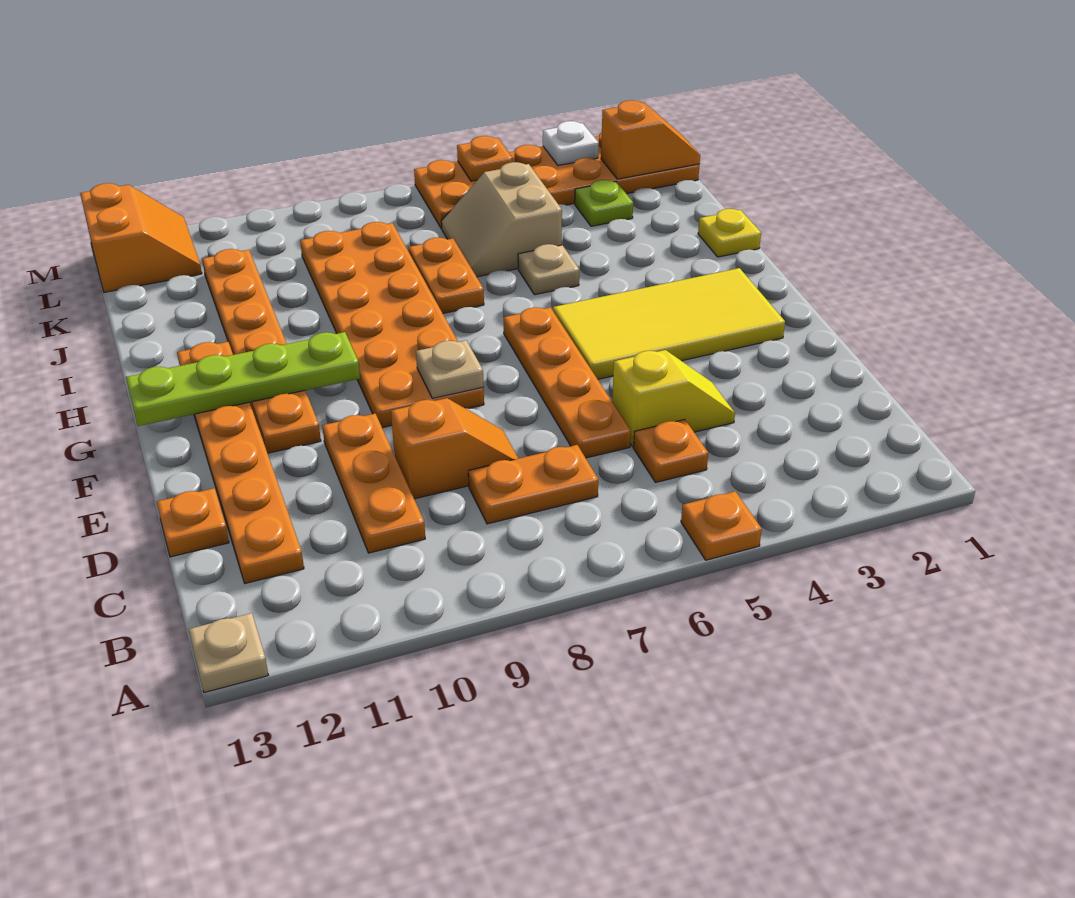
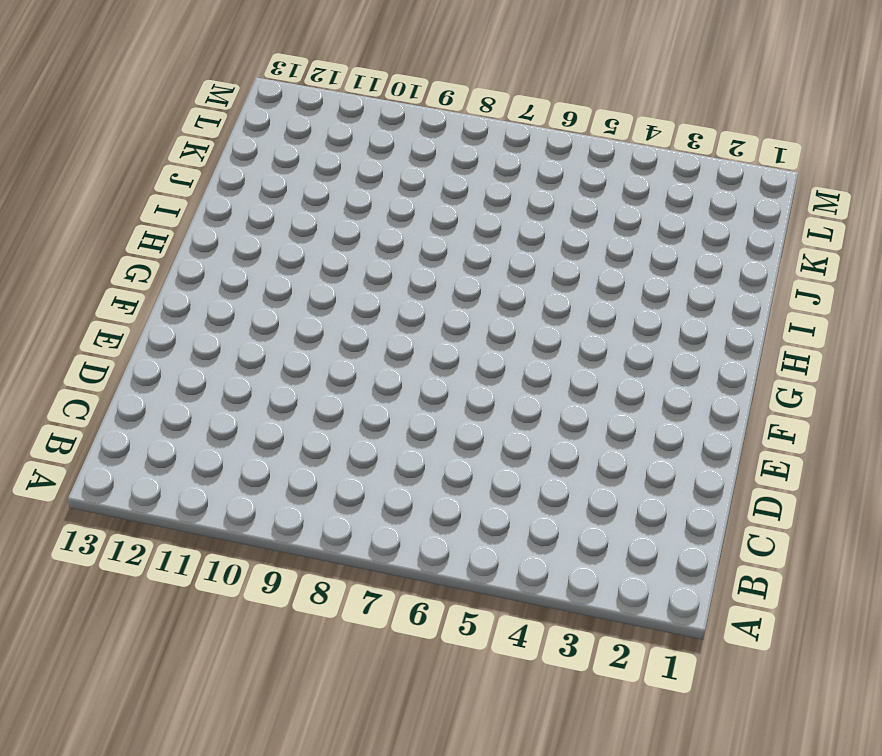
none -> orange plate A5 level 1
none -> tan plate A13 level 1
none -> orange plate C5 level 1

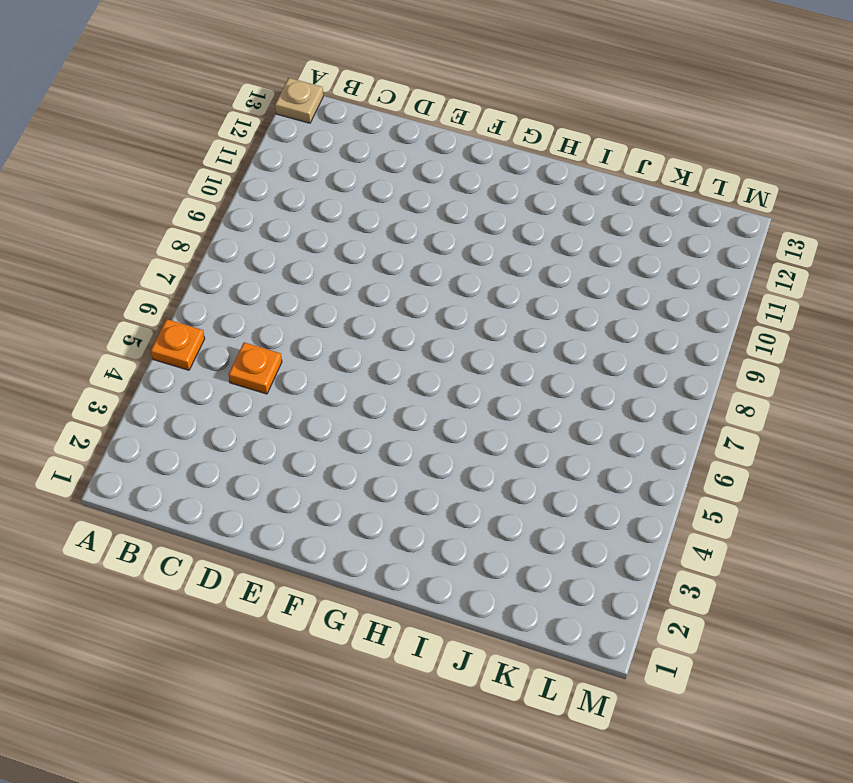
none -> orange plate C7:C8 level 1
none -> orange plate C10:E10 level 1
none -> orange plate C12:H12 level 1

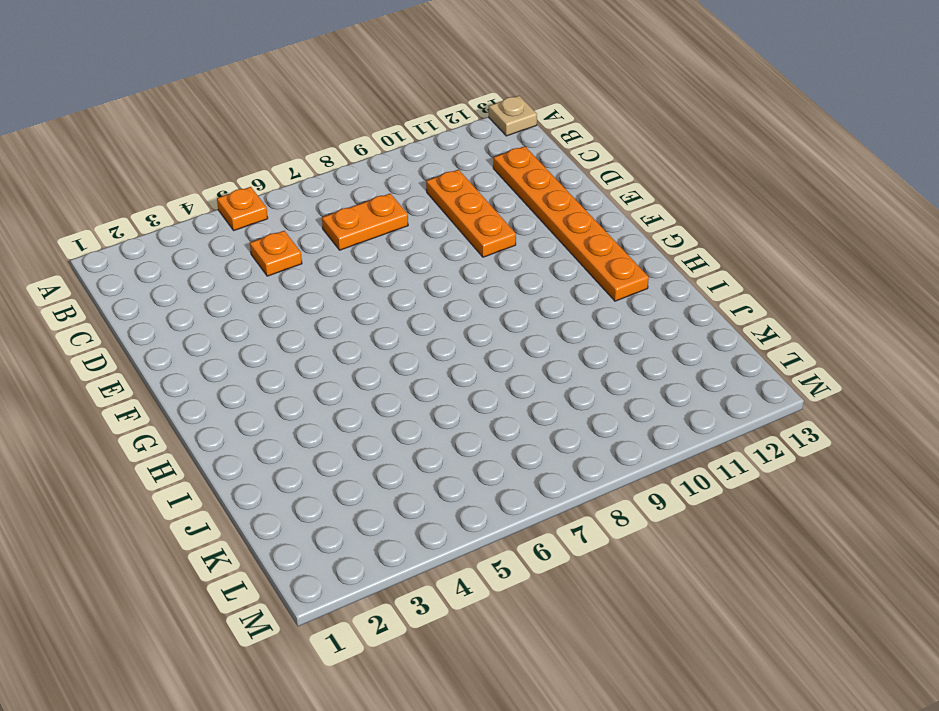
none -> yellow slope D4:D5 level 1 top 5
none -> orange plate D6:G6 level 1
none -> orange slope D8:D9 level 1 top 9

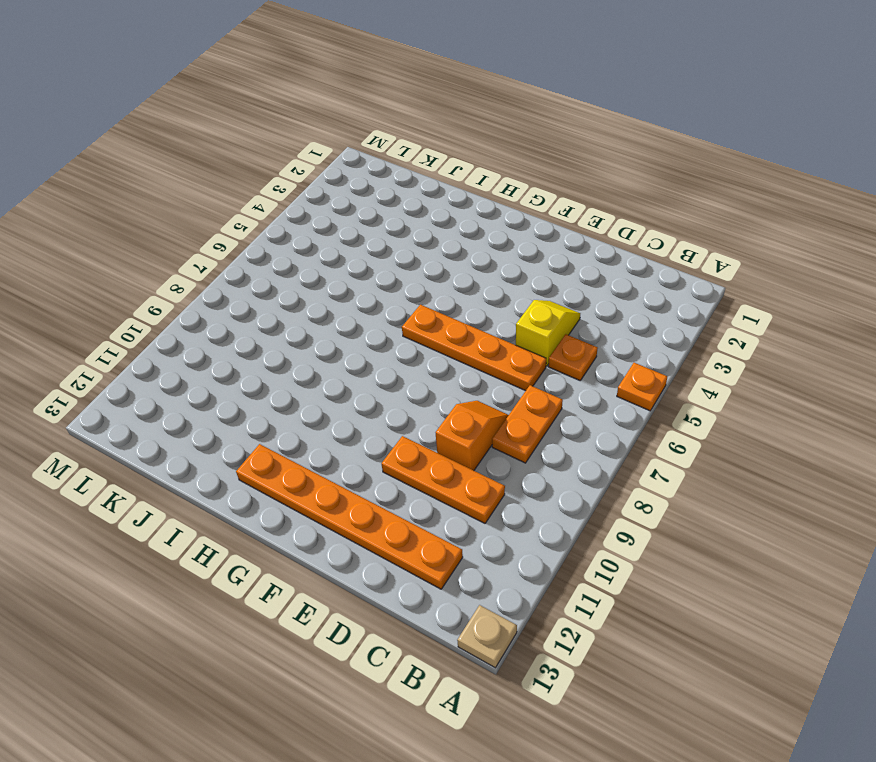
none -> orange plate D13 level 1
none -> yellow tile F2:G5 level 1
none -> orange plate F8:K9 level 1

